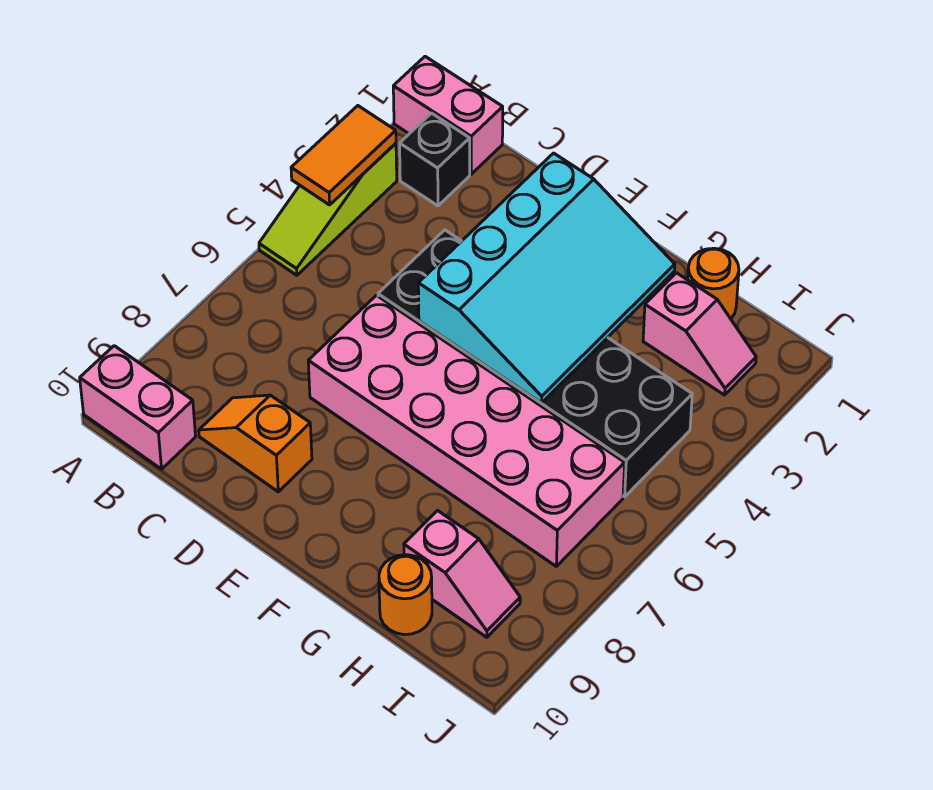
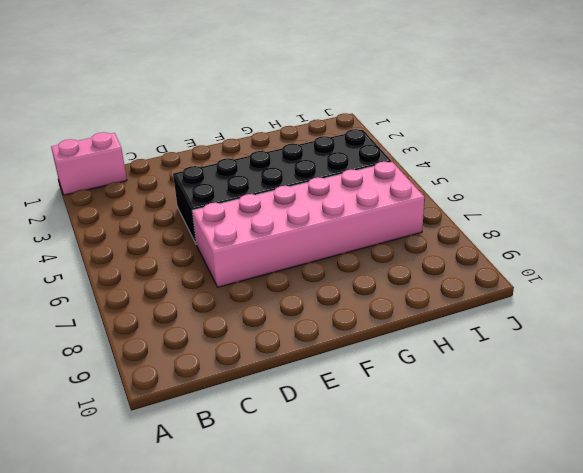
none -> lime slope A3:A5 level 1 top 3
none -> pink brick A10:B10 level 1
none -> black brick B2 level 1

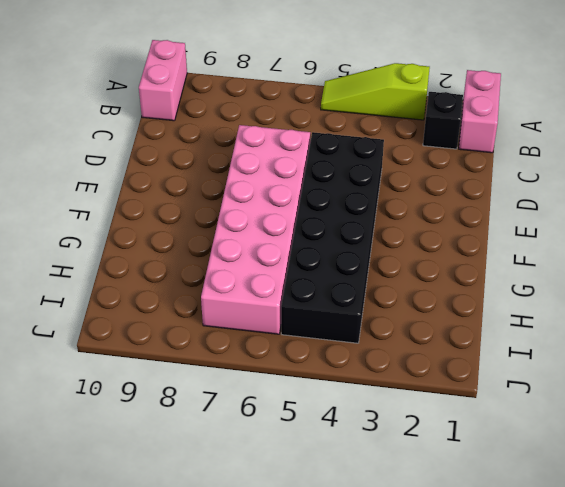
none -> orange slope C9:D9 level 1 top D
none -> orange round brick H1 level 1
none -> pink slope H2:I2 level 1 top H

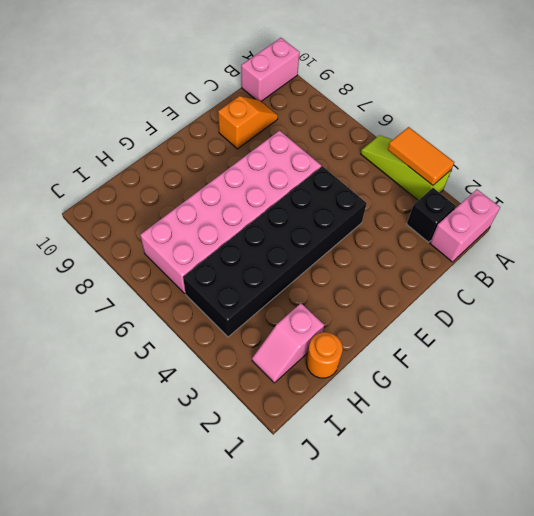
none -> pink slope H9:I9 level 1 top H
none -> orange round brick H10 level 1
none -> cyan slope E2:G5 level 2 top E

